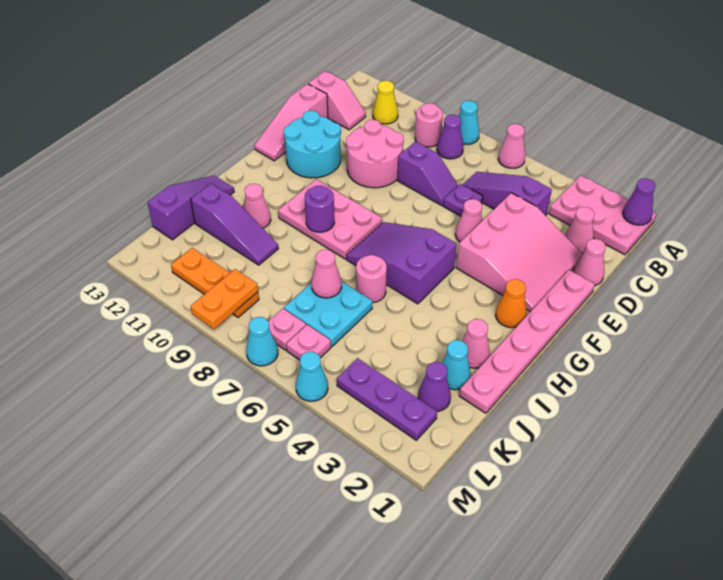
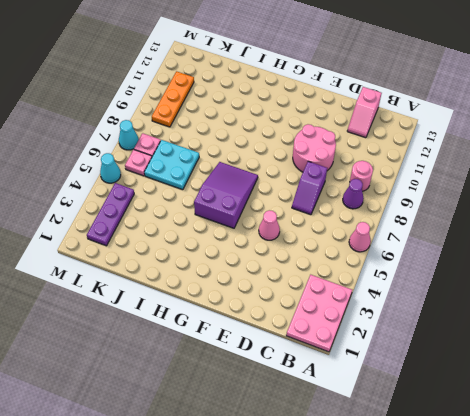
none -> cyan cone A8 level 1
none -> yellow cone B11 level 1
none -> pink cone C2 level 1
none -> purple slope C4:C6 level 1 top 4

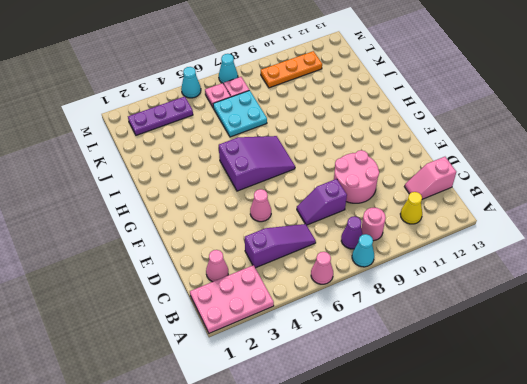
none -> pink cone D1 level 1
none -> pink slope D2:F4 level 1 top 4
none -> purple plate D6 level 1
none -> pink slope D13:F13 level 1 top D

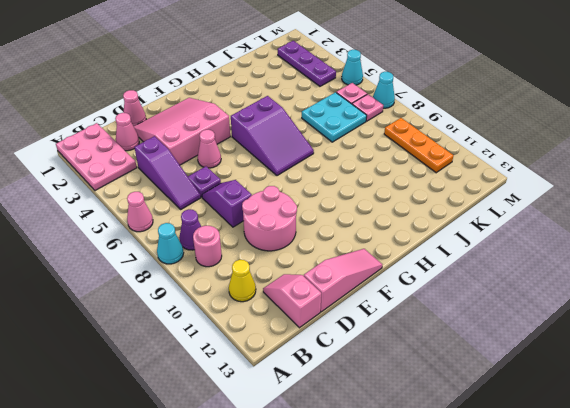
none -> pink plate E1:J1 level 1
none -> cyan round brick E11:F12 level 1
none -> orange cone G2 level 1
none -> pink plate G8:H10 level 1

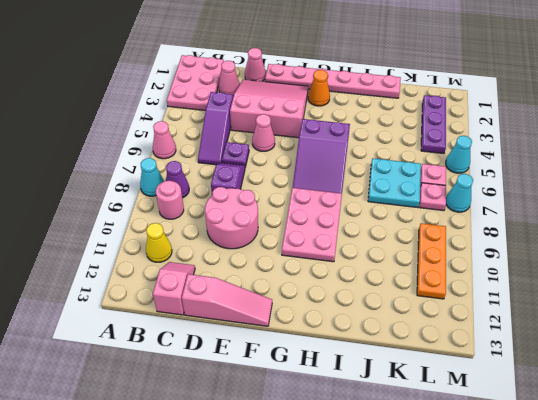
none -> cyan round brick E11:F12 level 1
none -> pink cone I2 level 1
none -> pink round brick I6 level 1
none -> pink cone I11 level 1

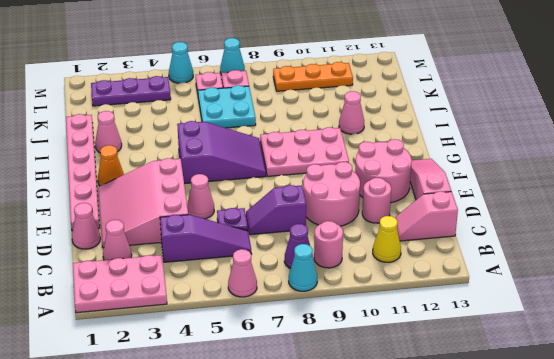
pink round brick D11 level 1 -> pink round brick I6 level 1
pink round brick E11:F12 level 1 -> cyan round brick E11:F12 level 1
none -> purple slope I13:K13 level 1 top K
none -> cyan cone J2 level 1
none -> purple slope J10:J12 level 1 top 12
none -> purple cone K2 level 1

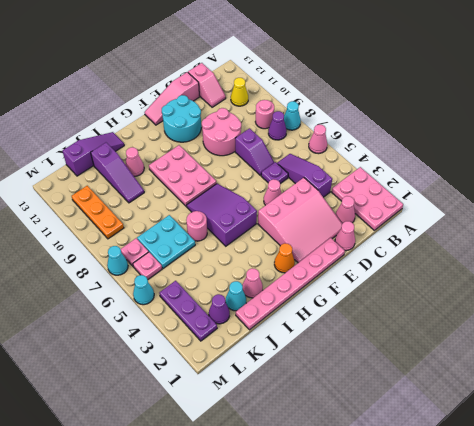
none -> purple cone A1 level 2
none -> purple round brick H9 level 2
none -> pink cone J7 level 2
none -> orange plate L9:M9 level 2

